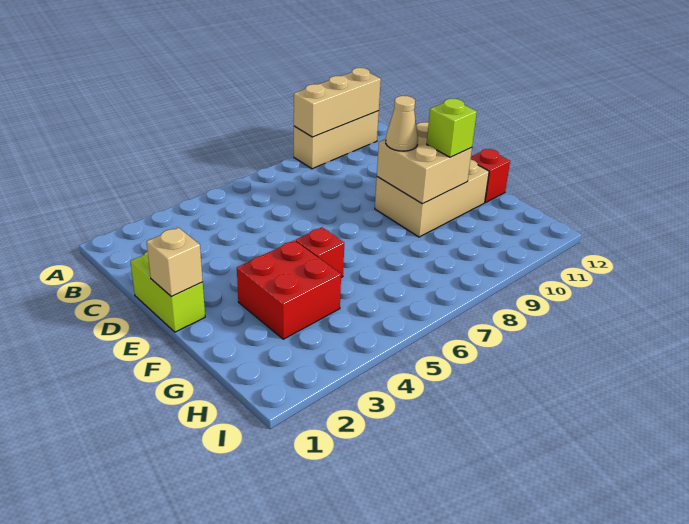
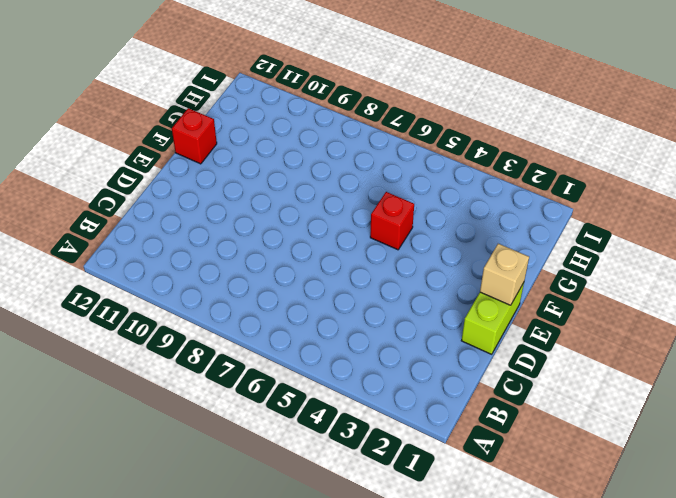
none -> tan brick A9:A11 level 1
none -> tan brick E9:F11 level 1

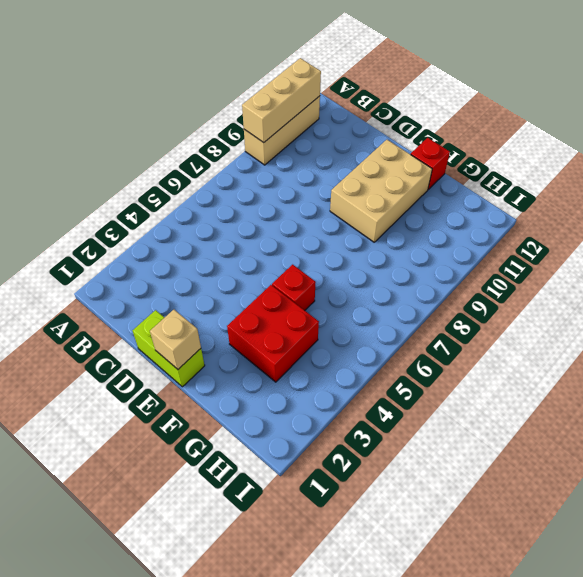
none -> tan brick E9:F10 level 2
none -> tan cone E9 level 3

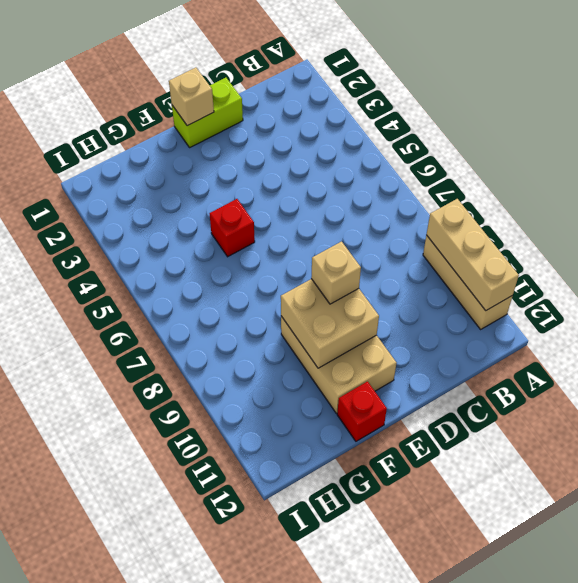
tan brick E9 level 3 -> tan cone E9 level 3
none -> red brick F3:G4 level 1
none -> lime brick F10 level 3

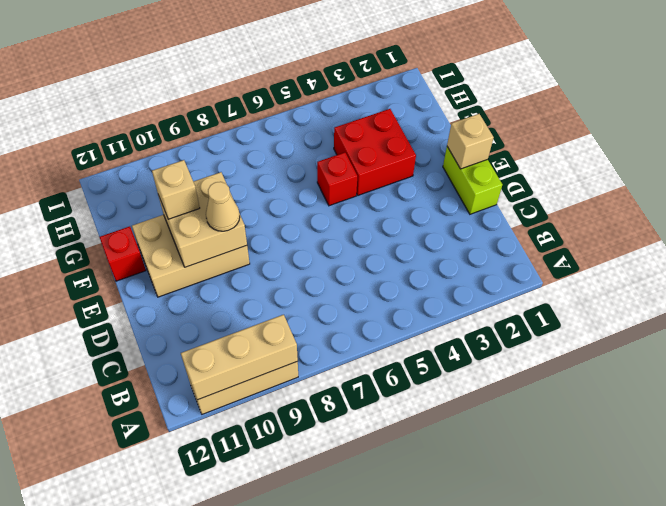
tan brick F10 level 3 -> lime brick F10 level 3

